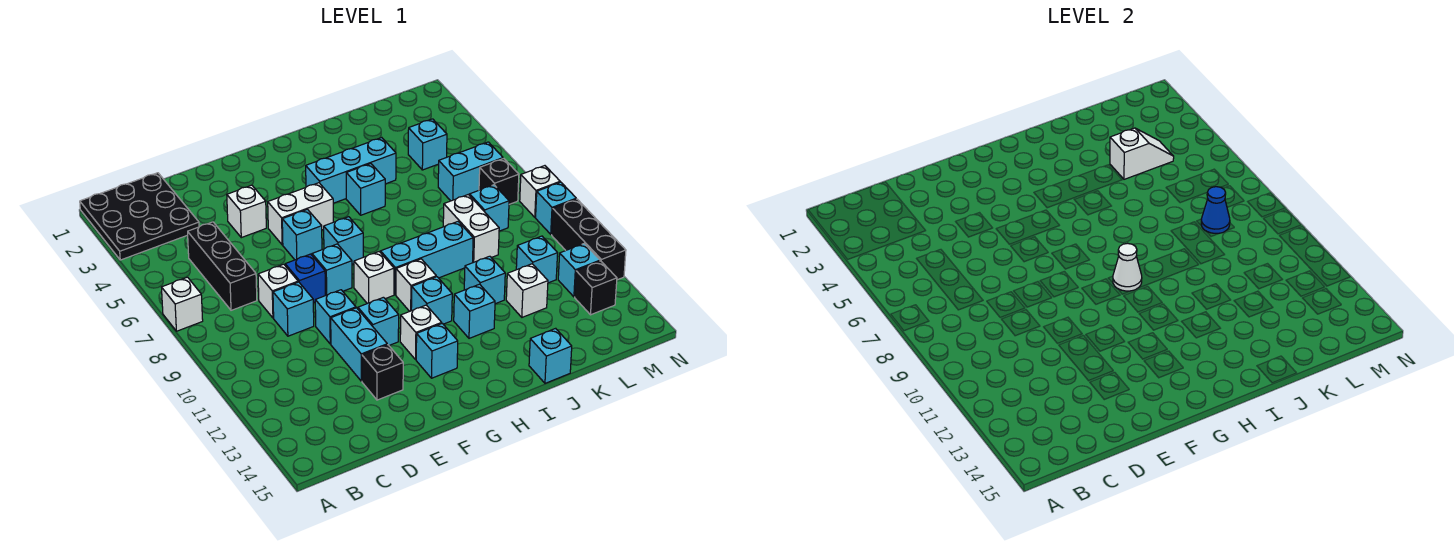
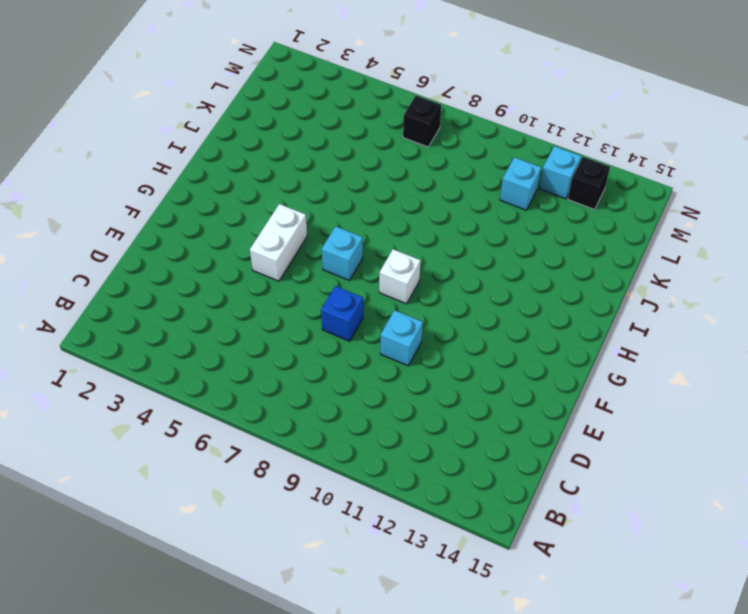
none -> black plate A1:C3 level 1
none -> white brick A7 level 1
none -> black brick C5:C7 level 1
none -> white brick D8 level 1

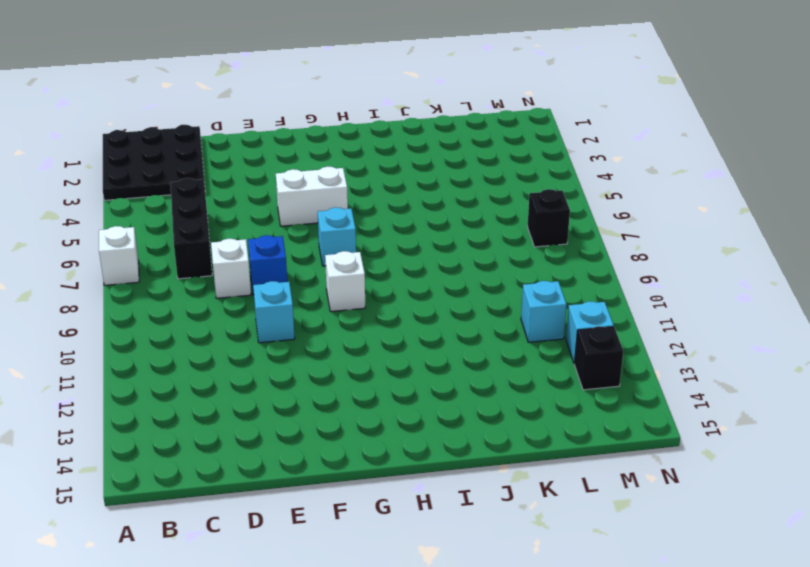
none -> cyan brick D9 level 1
none -> white brick E4 level 1
none -> cyan brick E11:E12 level 1
none -> black brick E13 level 1

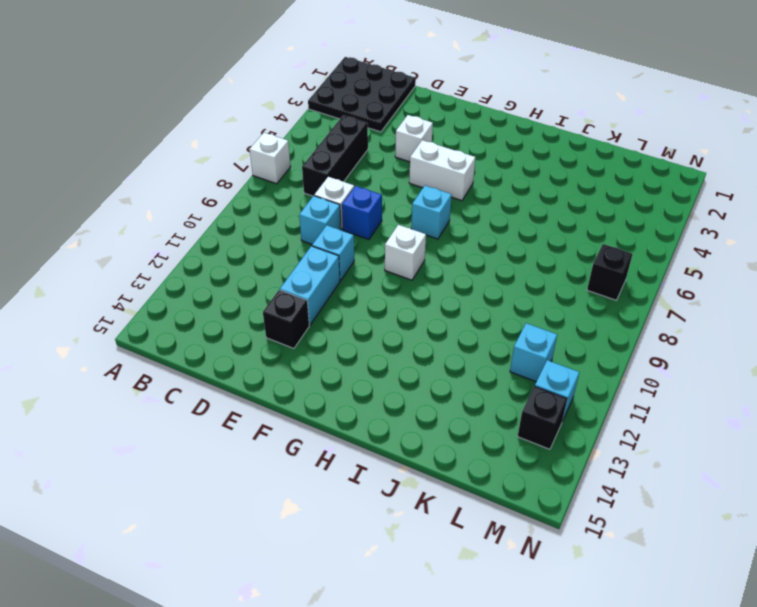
none -> cyan brick F6 level 1
none -> cyan brick F8 level 1
none -> cyan brick F11 level 1
none -> white brick G12 level 1

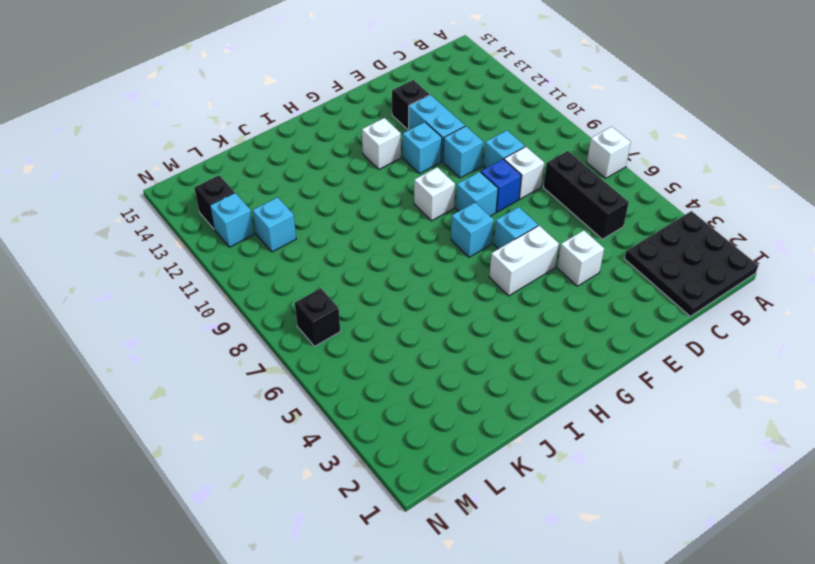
none -> cyan brick G13 level 1
none -> cyan brick H4:J4 level 1
none -> cyan brick H9:J9 level 1
none -> white brick H10 level 1

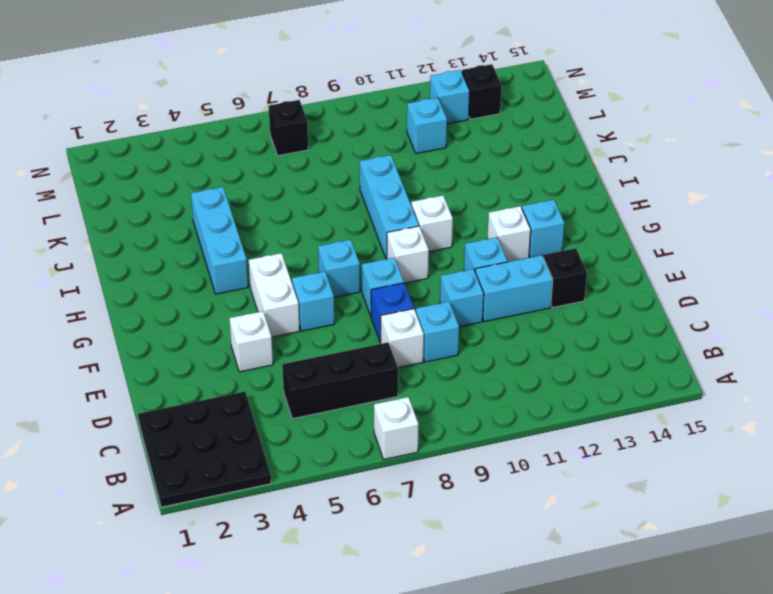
none -> cyan brick H11 level 1
none -> cyan brick I5 level 1
none -> cyan brick I12 level 1
none -> cyan brick J11 level 1

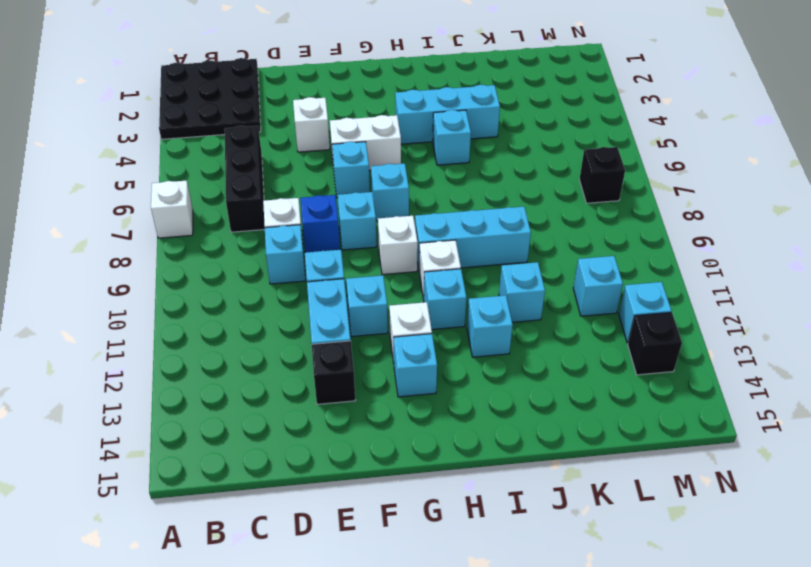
none -> cyan brick J15 level 1
none -> white brick K8:K9 level 1
none -> white brick K12 level 1
none -> cyan brick L4 level 1

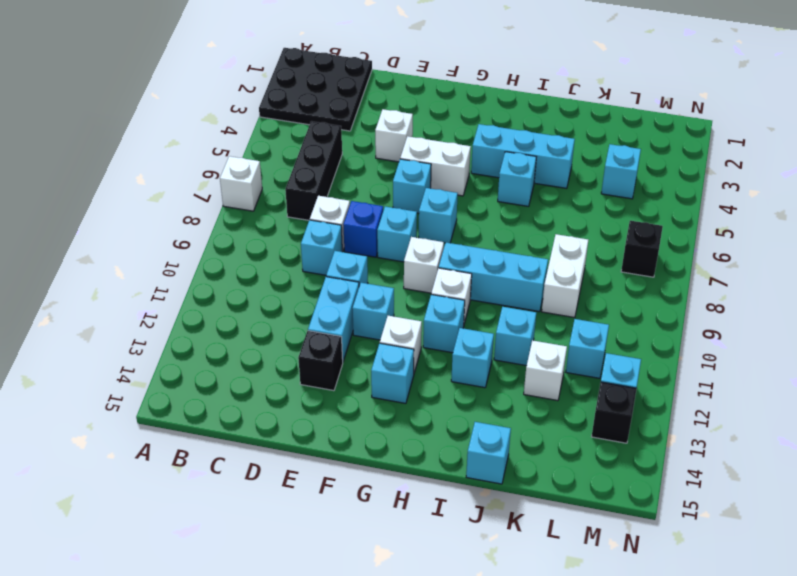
none -> cyan brick L6:M6 level 1
none -> cyan brick L8 level 1
none -> white brick N8 level 1
none -> cyan brick N9 level 1

